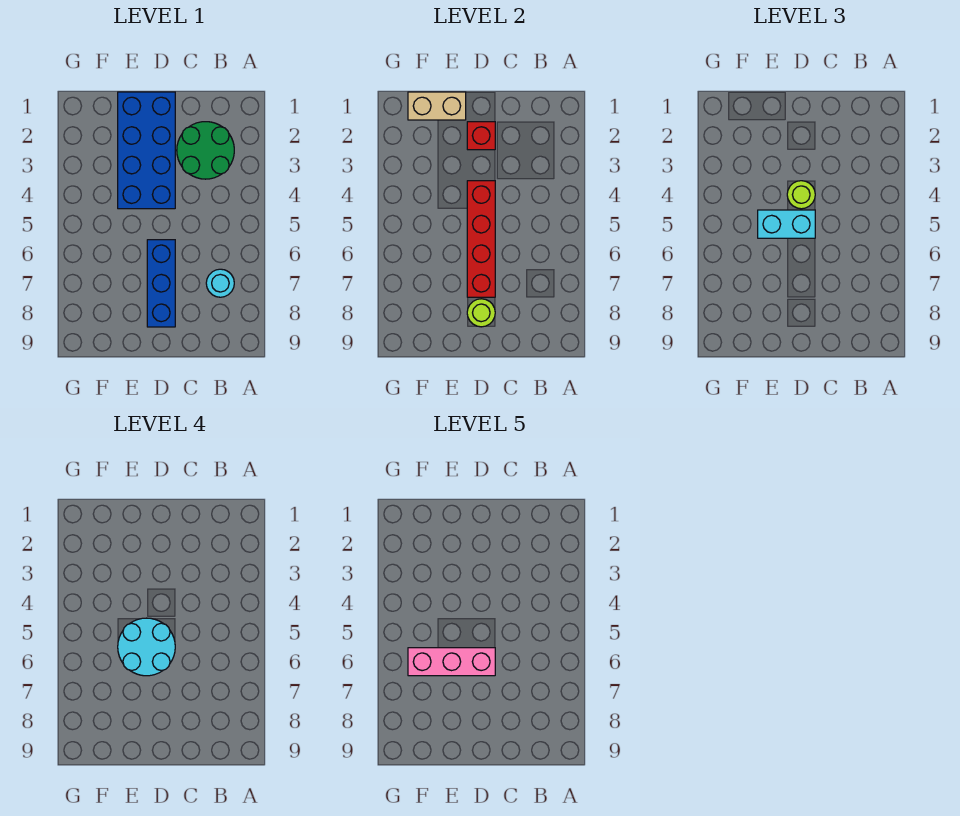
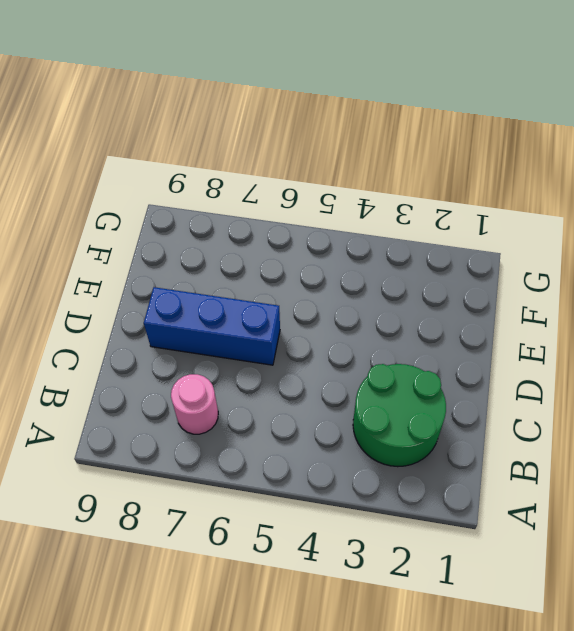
pink round brick B7 level 1 -> cyan round brick B7 level 1
none -> blue brick D1:E4 level 1
none -> red brick D2 level 2
none -> red brick D4:D7 level 2

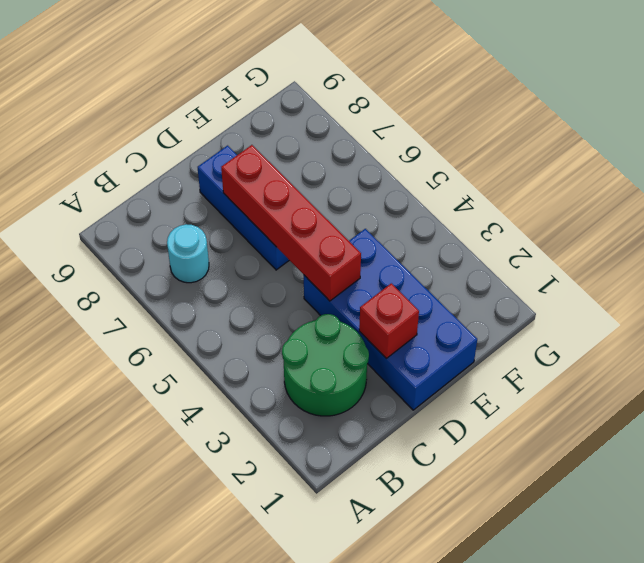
none -> lime round brick D8 level 2
none -> tan brick E1:F1 level 2
none -> lime round brick D4 level 3

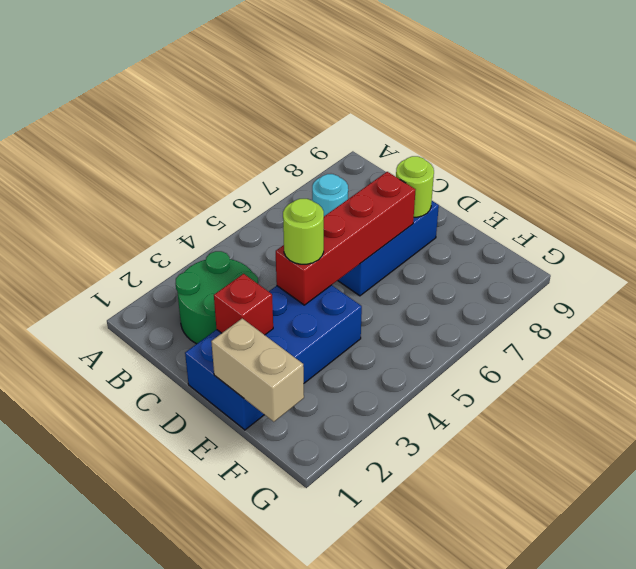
none -> cyan brick D5:E5 level 3
none -> cyan round brick D5:E6 level 4
none -> pink brick D6:F6 level 5

